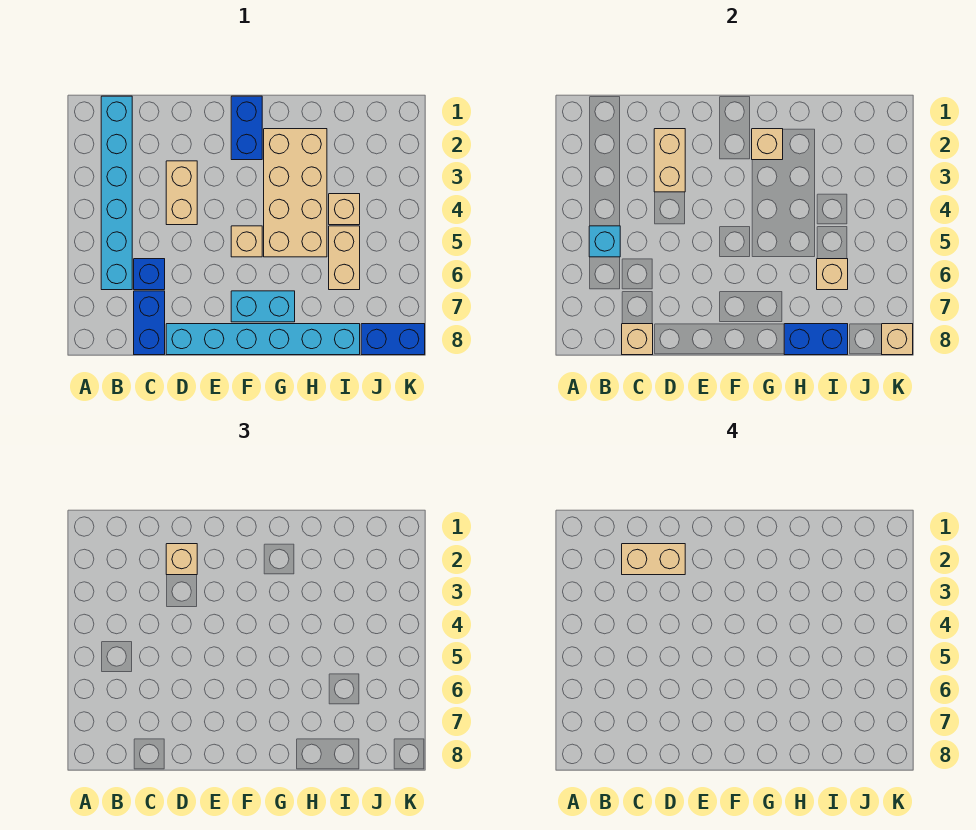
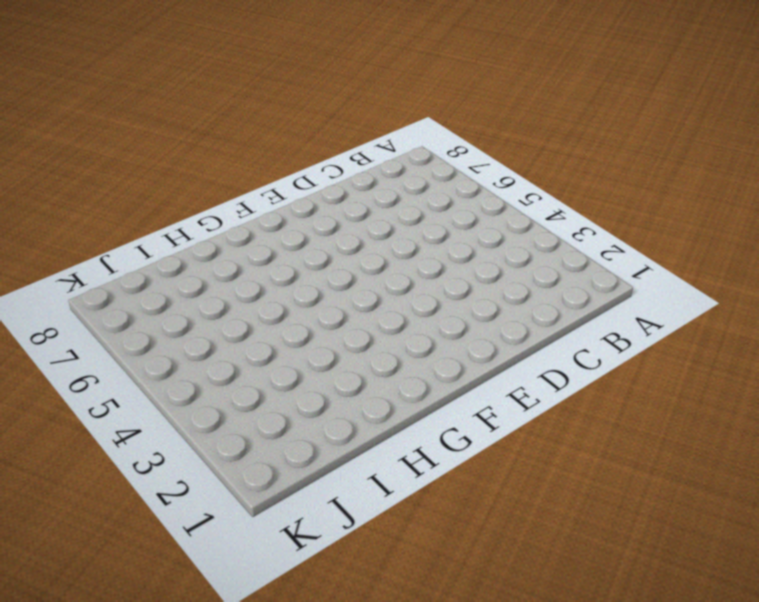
none -> cyan brick B1:B6 level 1
none -> blue brick C6 level 1
none -> blue brick C7:C8 level 1

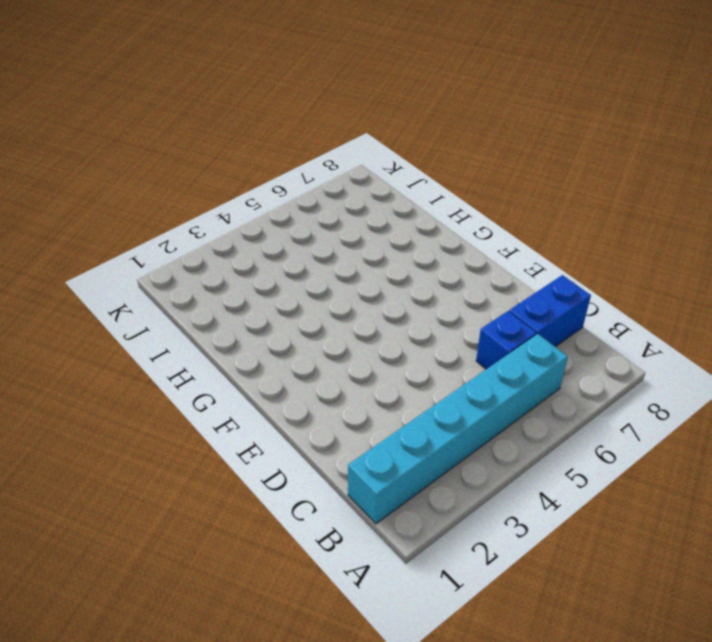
none -> tan brick D3:D4 level 1
none -> cyan brick D8:I8 level 1
none -> blue brick F1:F2 level 1

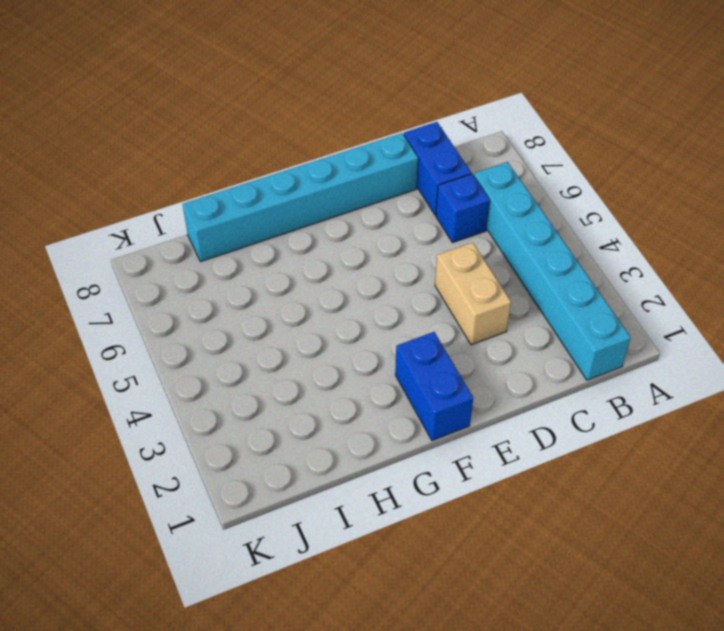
none -> tan brick F5 level 1
none -> cyan brick F7:G7 level 1
none -> tan brick G2:H5 level 1

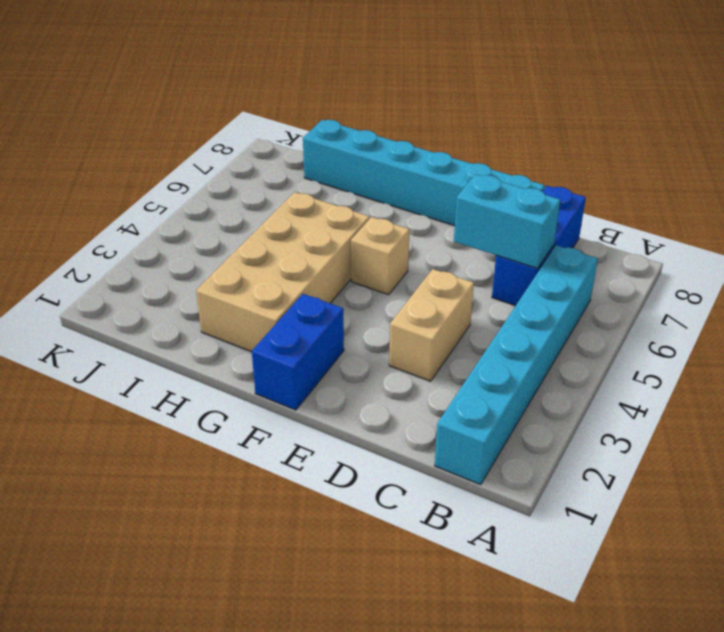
cyan brick C6:D6 level 2 -> cyan brick F7:G7 level 1
none -> tan brick I4 level 1
none -> tan brick I5:I6 level 1
none -> blue brick J8:K8 level 1

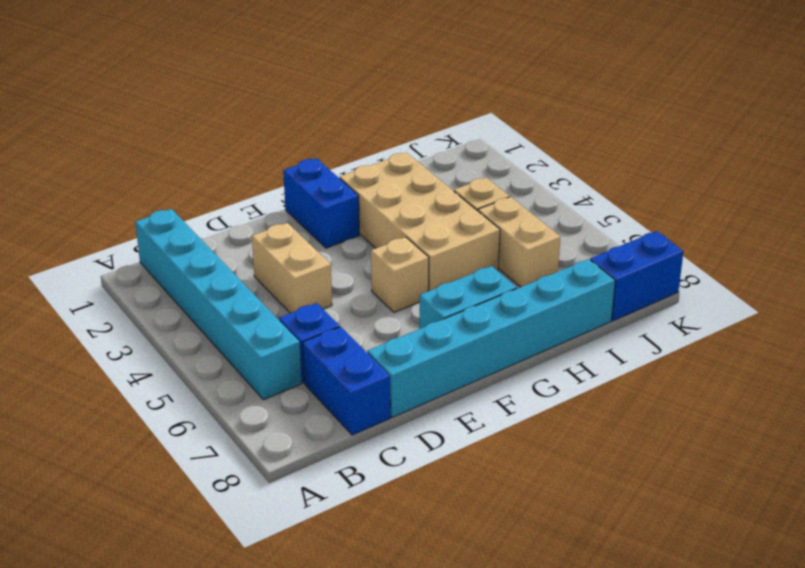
none -> cyan brick B5 level 2
none -> tan brick C8 level 2
none -> tan brick D2:D3 level 2

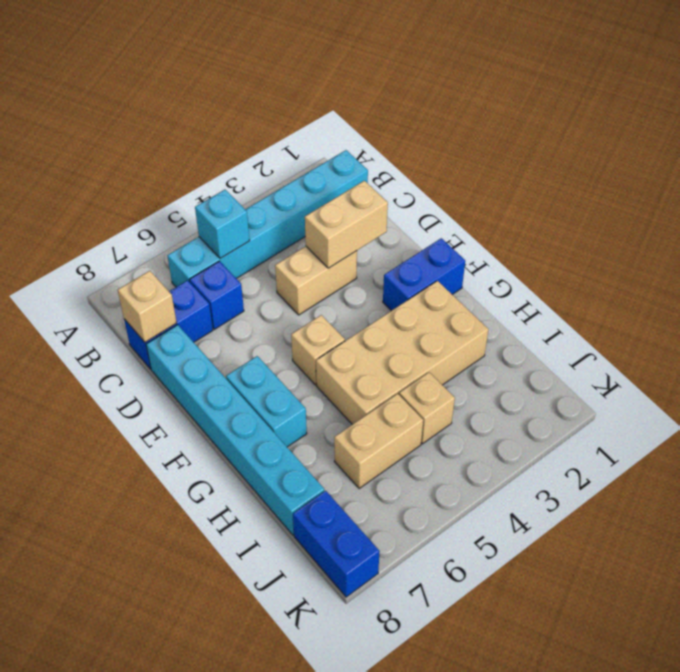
none -> tan brick G2 level 2
none -> blue brick H8:I8 level 2
none -> tan brick I6 level 2

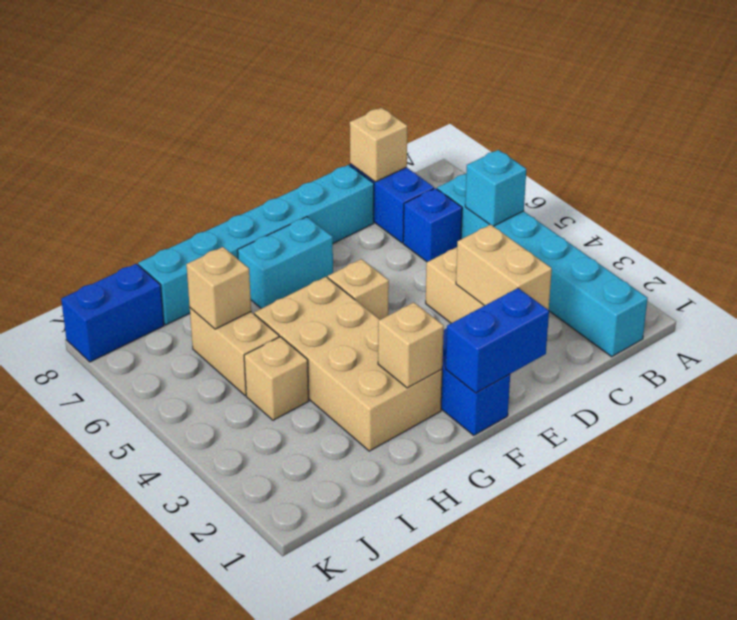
blue brick E1:F1 level 2 -> blue brick H8:I8 level 2
none -> tan brick K8 level 2
none -> tan brick D2 level 3
none -> tan brick C2:D2 level 4

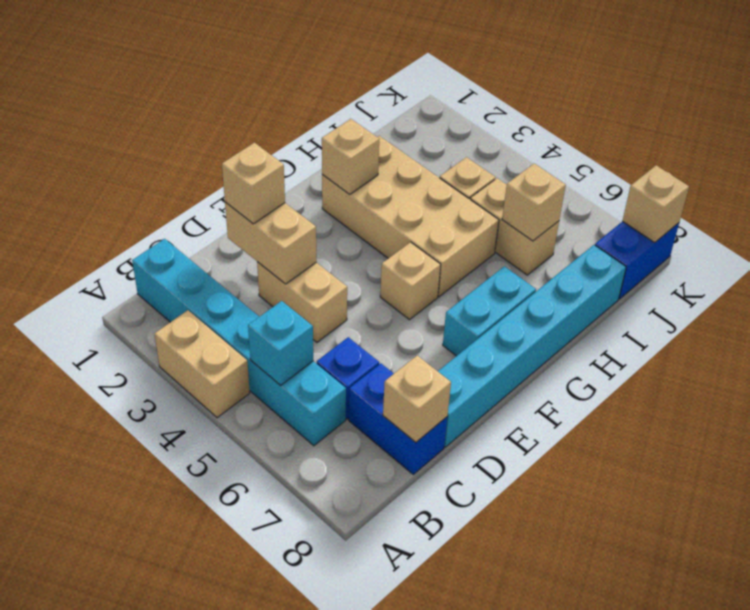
tan brick A3:A4 level 1 -> tan brick C2:D2 level 4
none -> blue brick F1:F2 level 1
none -> blue brick H8:I8 level 2

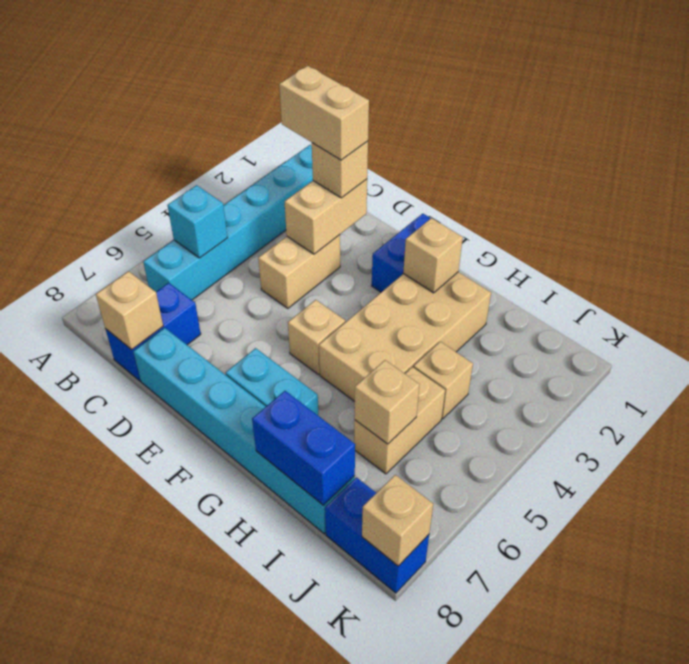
none -> blue brick C6 level 1

